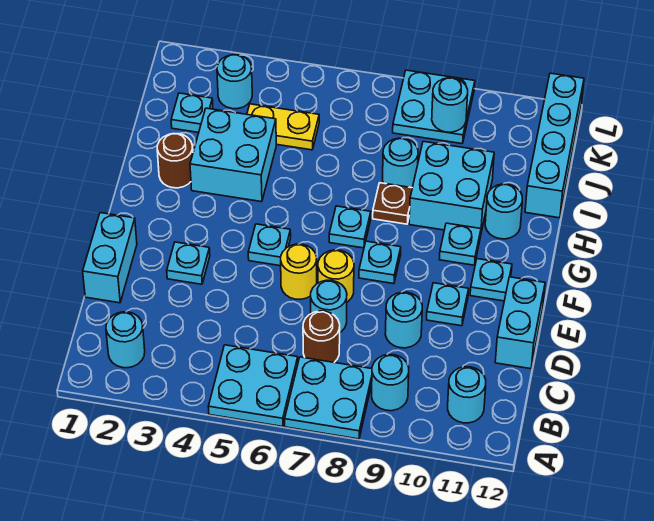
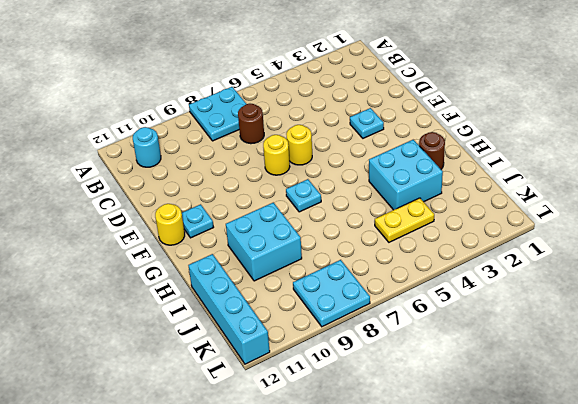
yellow round brick F12 level 1 -> none
none -> cyan plate A5:B6 level 1
none -> cyan round brick B2 level 1
none -> cyan round brick B9 level 1
none -> cyan brick D1:E1 level 1

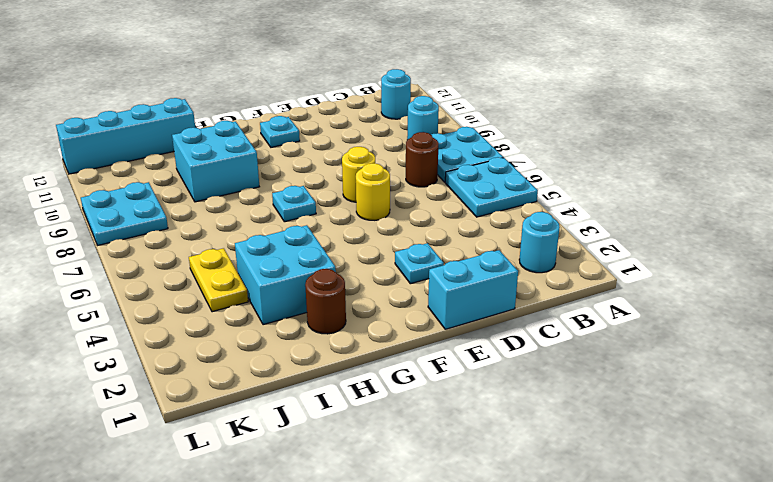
none -> cyan round brick D7 level 1
none -> cyan round brick D9 level 1
none -> cyan brick D12:E12 level 1
none -> cyan plate E10 level 1

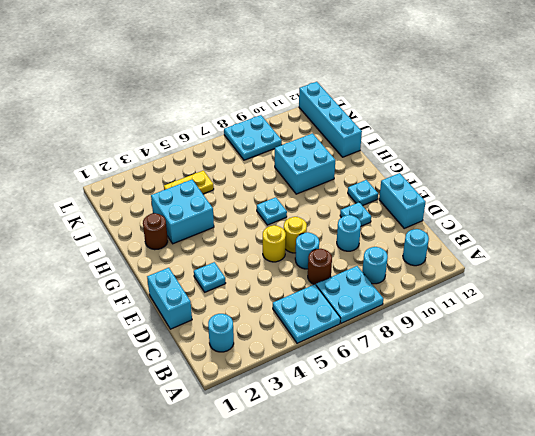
none -> cyan plate F5 level 1
none -> cyan plate F8 level 1
none -> cyan plate G10 level 1
none -> brown plate H8 level 1

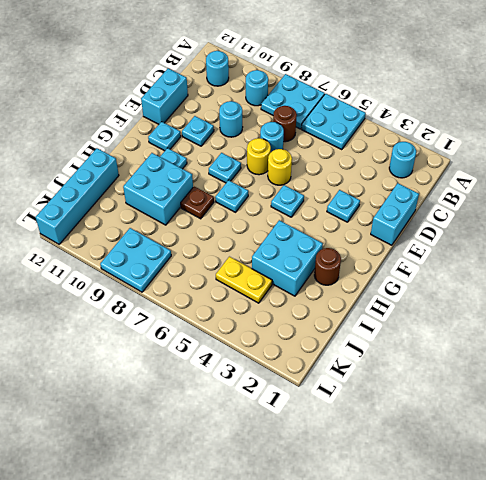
none -> cyan round brick H11 level 1
none -> cyan round brick I8 level 1
none -> cyan plate J2 level 1
none -> cyan round brick K3 level 1

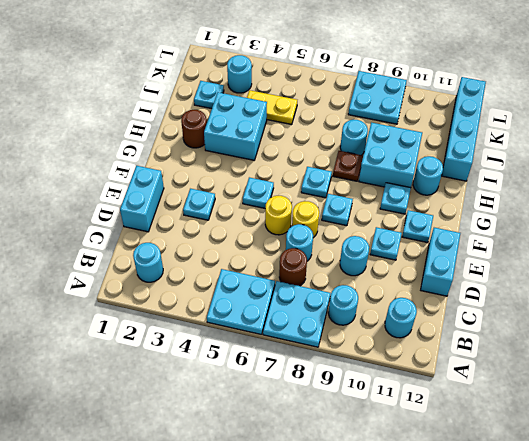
none -> cyan round brick K9 level 2

